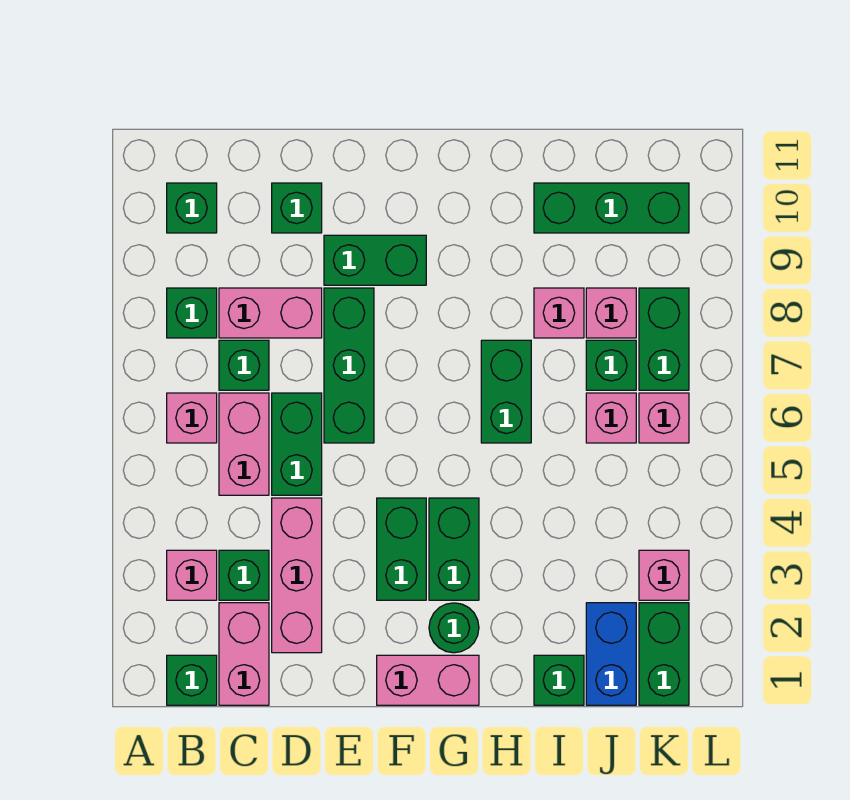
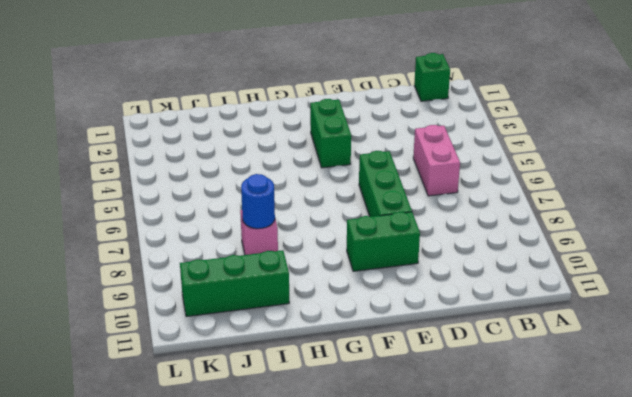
blue round brick I8 level 2 -> none
none -> pink brick B3 level 1
none -> pink brick B6 level 1
none -> green brick B8 level 1
none -> green brick B10 level 1

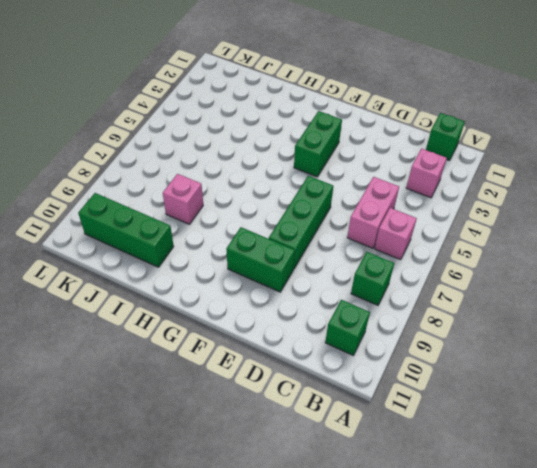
none -> pink brick C1:C2 level 1
none -> green brick C3 level 1
none -> green brick C7 level 1
none -> pink brick C8:D8 level 1

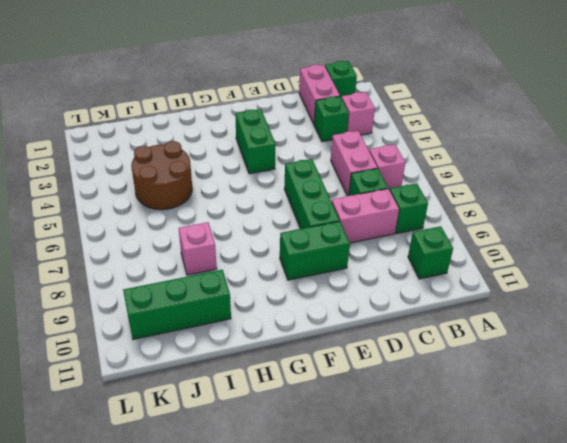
brown round brick I4:J5 level 1 -> none
none -> pink brick D2:D4 level 1
none -> green brick D5:D6 level 1
none -> green brick D10 level 1
none -> pink brick F1:G1 level 1

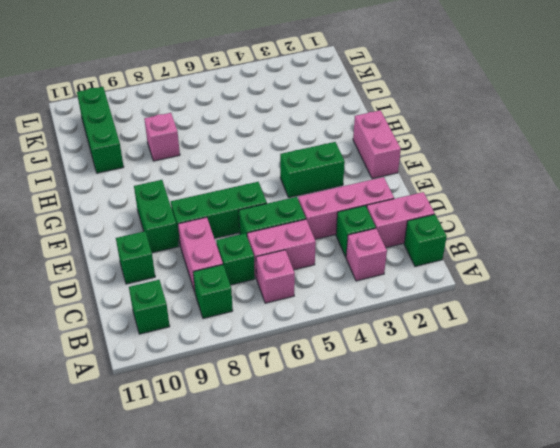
none -> green round brick G2 level 1
none -> green brick G3:G4 level 1
none -> green brick H6:H7 level 1
none -> green brick I1 level 1

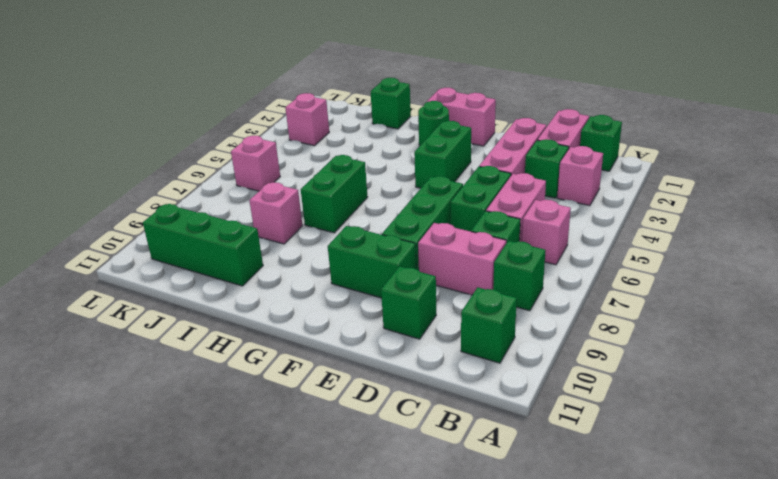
none -> green brick G3:G4 level 1
none -> blue brick J1:J2 level 1
none -> pink brick J6 level 1
none -> green brick J7 level 1

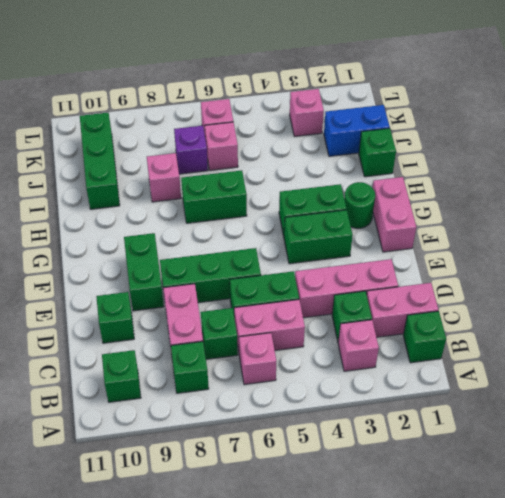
purple brick J7 level 1 -> green brick J7 level 1
none -> pink brick J8 level 1
none -> green brick K1:K2 level 1
none -> green brick K7:K8 level 1

